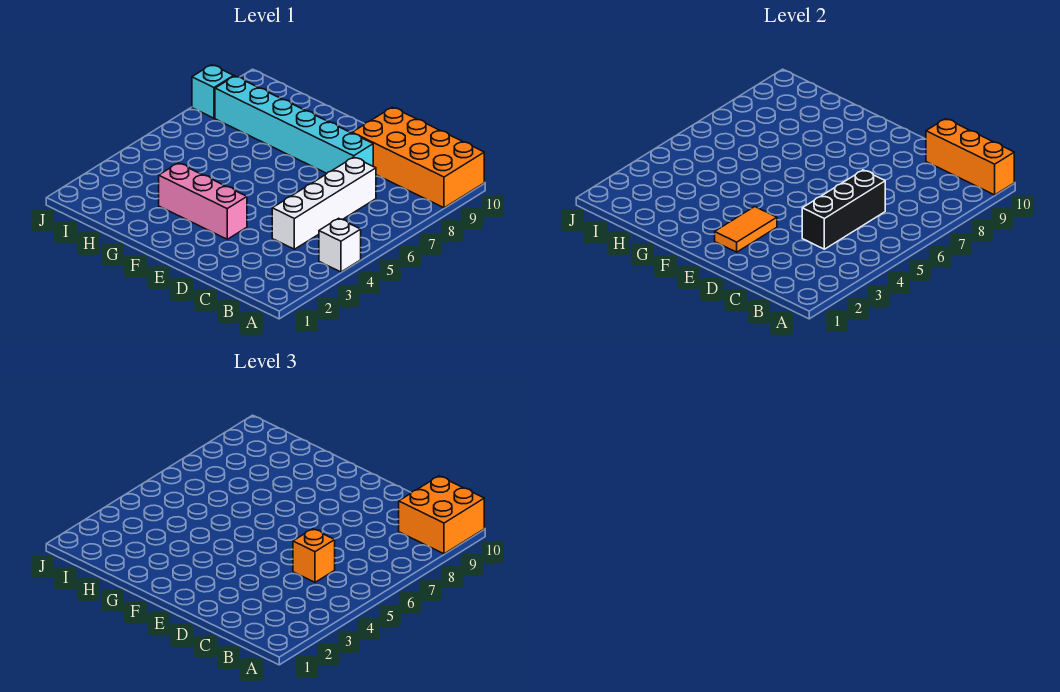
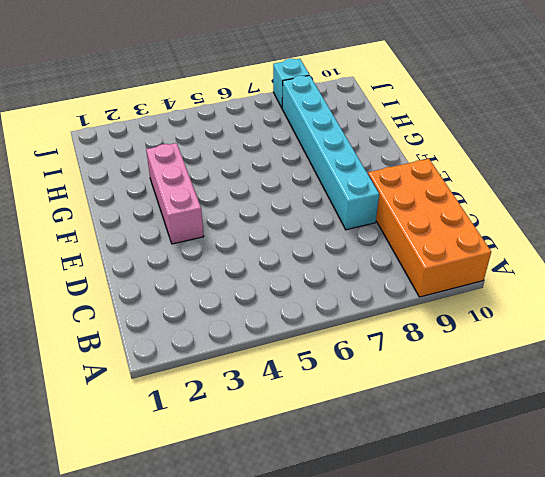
none -> white brick A4 level 1
none -> white brick C4:C7 level 1

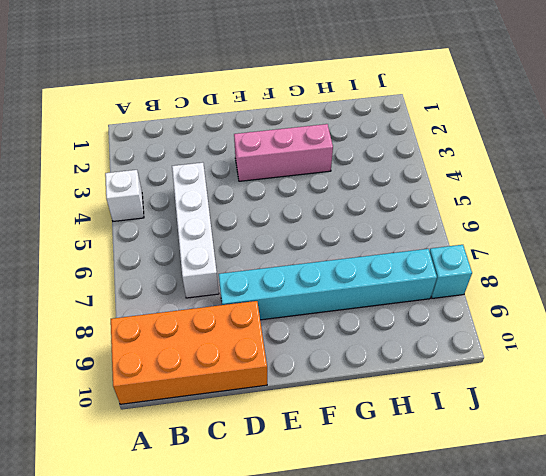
none -> orange brick A10:C10 level 2
none -> black brick C4:C6 level 2

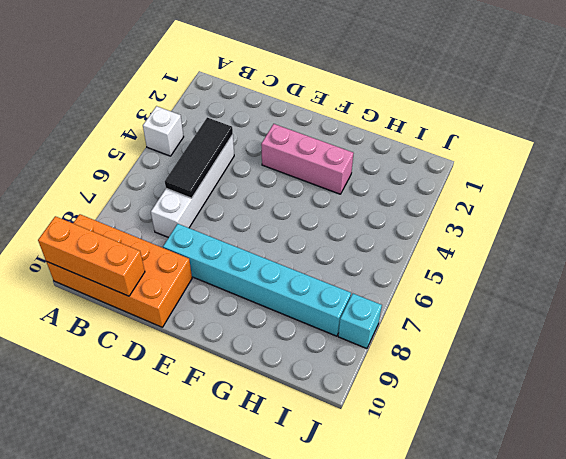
black tile C4:C6 level 2 -> black brick C4:C6 level 2
none -> orange tile E2:E3 level 2
none -> orange brick A9:B10 level 3

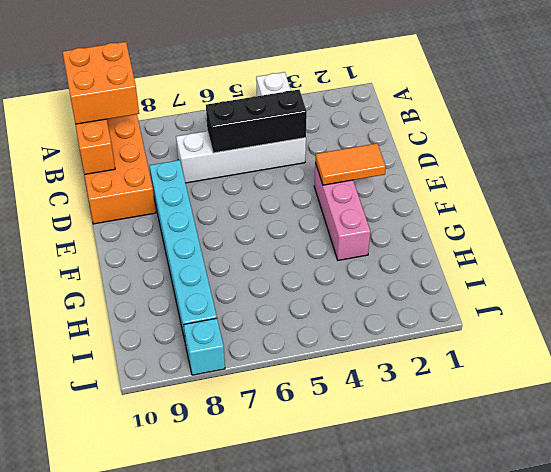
none -> orange brick C5 level 3

